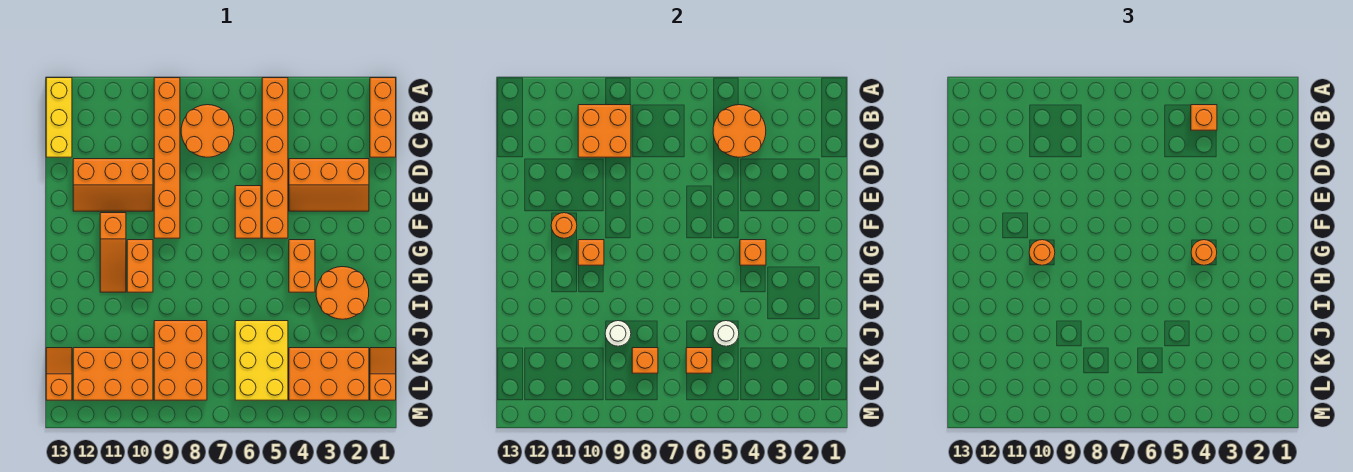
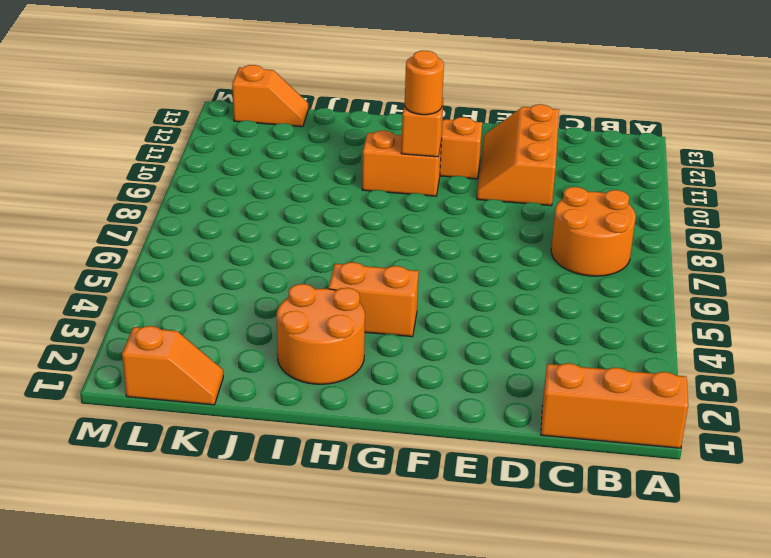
none -> orange brick A5:F5 level 1
none -> orange brick A9:F9 level 1
none -> yellow brick A13:C13 level 1
none -> orange slope D2:E4 level 1 top D

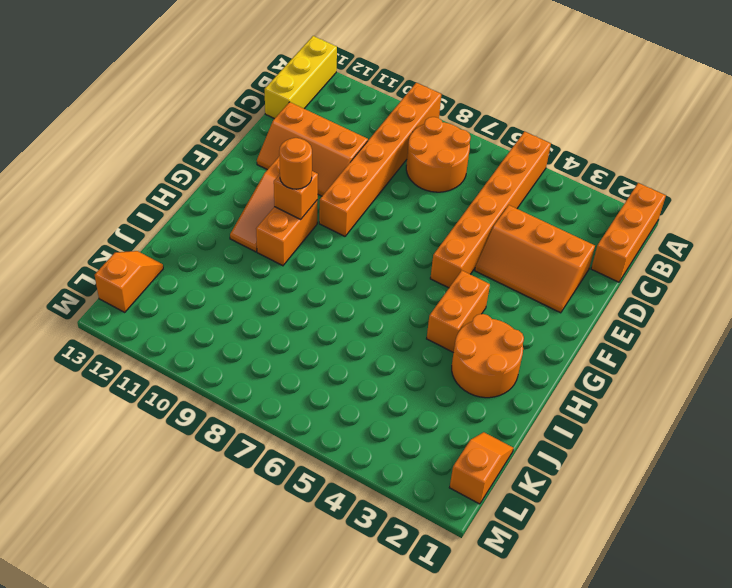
none -> orange brick E6:F6 level 1
none -> yellow brick J5:L6 level 1
none -> orange brick J8:L9 level 1
none -> orange brick K2:L4 level 1

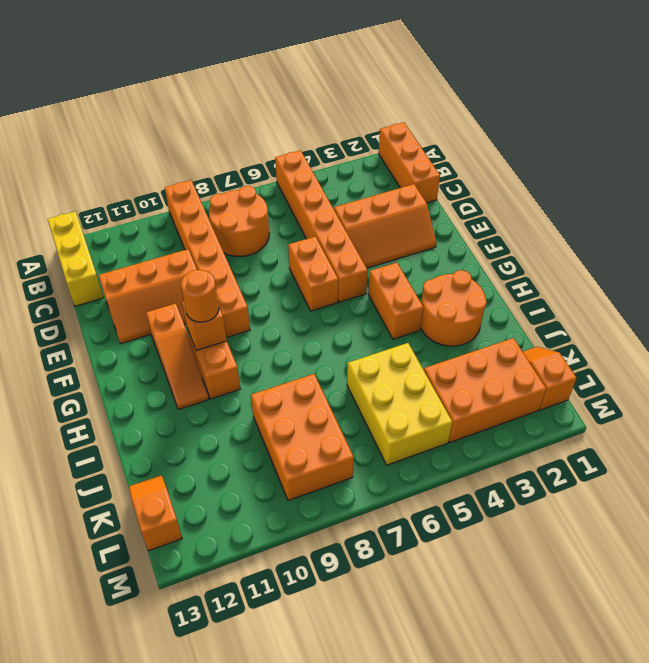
none -> orange brick K10:L12 level 1
none -> orange round brick B4:C5 level 2
none -> orange brick B9:C10 level 2
none -> orange round brick F11 level 2

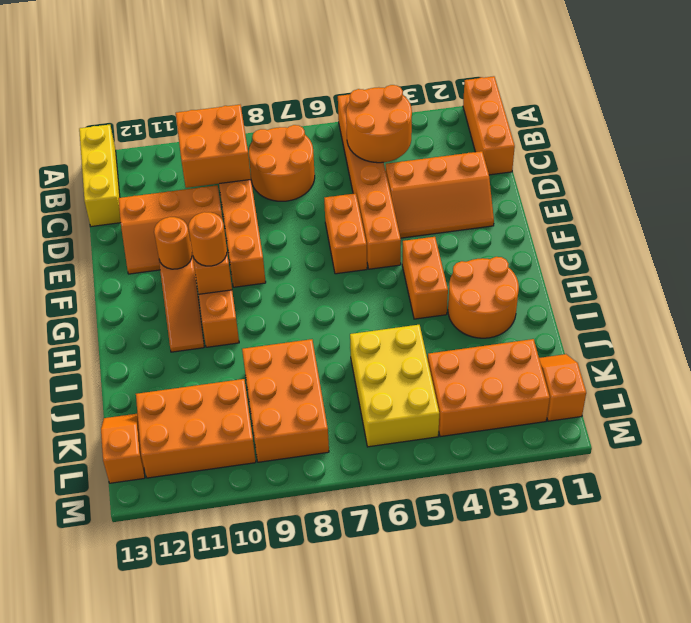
none -> orange brick G4 level 2
none -> white round brick J5 level 2
none -> white round brick J9 level 2
none -> orange brick K6 level 2

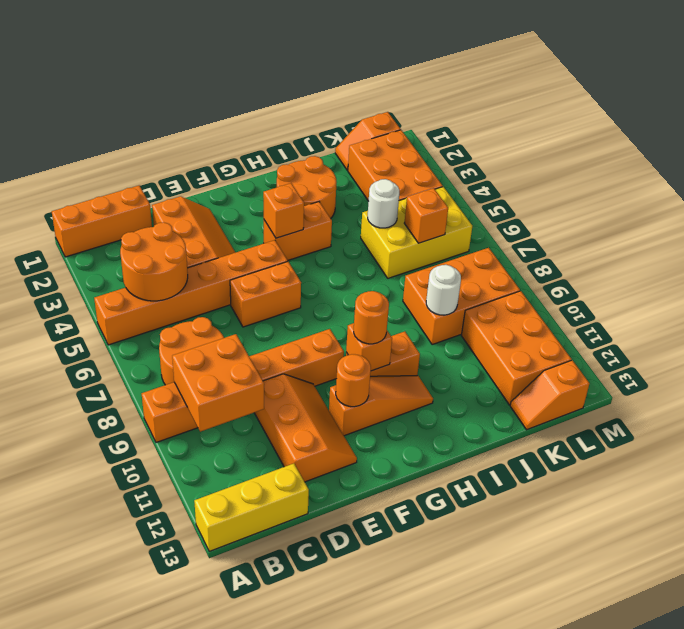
none -> orange brick K8 level 2
none -> orange brick B4 level 3
none -> orange round brick G4 level 3

